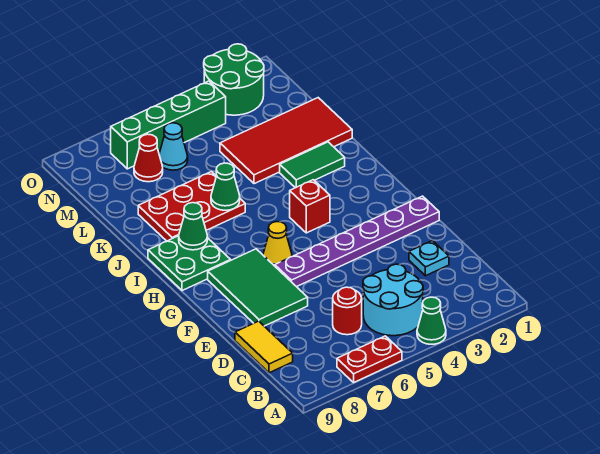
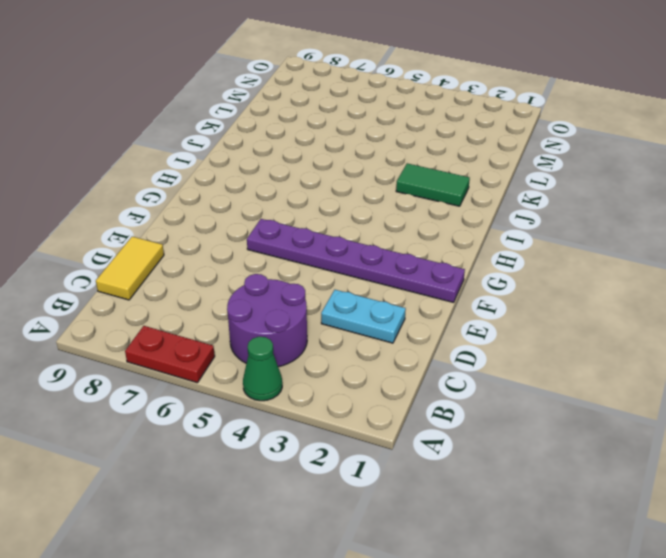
purple round brick B4:C5 level 1 -> cyan round brick B4:C5 level 1
cyan plate D2:D3 level 1 -> cyan plate D2 level 1
none -> red round brick C6 level 1
none -> green tile E7:G8 level 1
none -> yellow cone G6 level 1

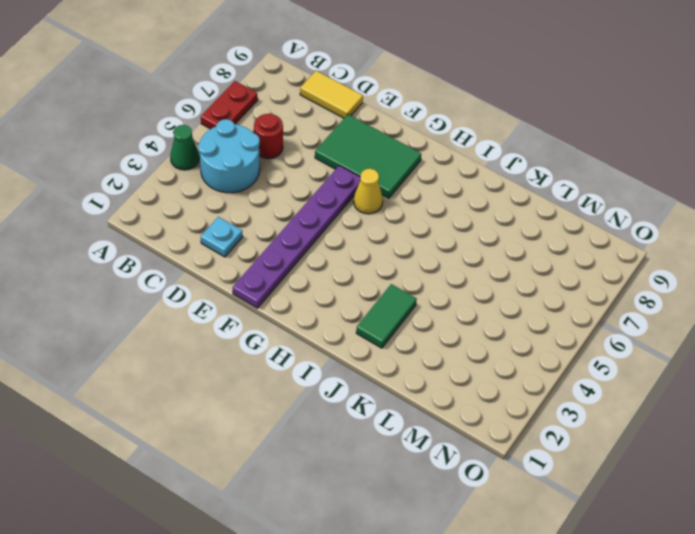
none -> red brick H4 level 1
none -> green plate H8:I9 level 1
none -> red plate J6:K8 level 1

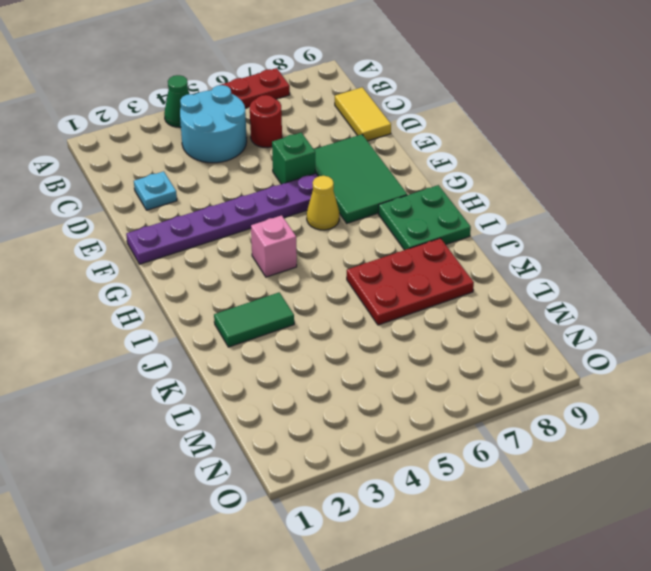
green brick E6 level 1 -> none
pink brick H4 level 1 -> red brick H4 level 1
none -> red tile K1:L4 level 1
none -> cyan cone M6 level 1
none -> red cone M7 level 1

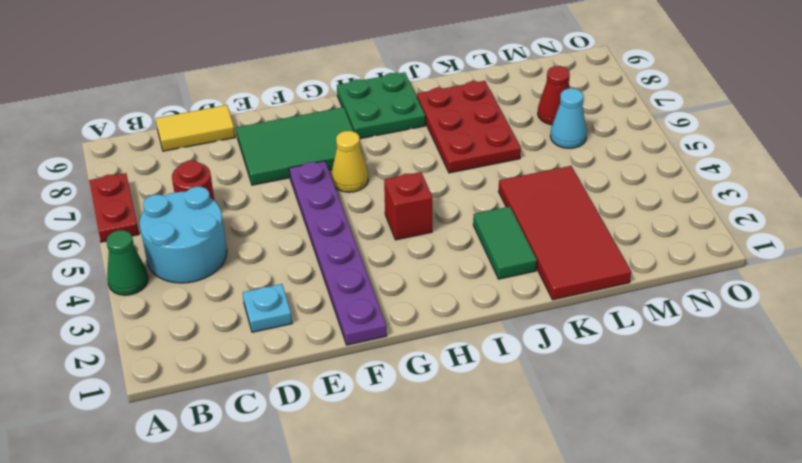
none -> green round brick N2:O3 level 1
none -> green brick N4:N7 level 1
none -> green cone I8 level 2

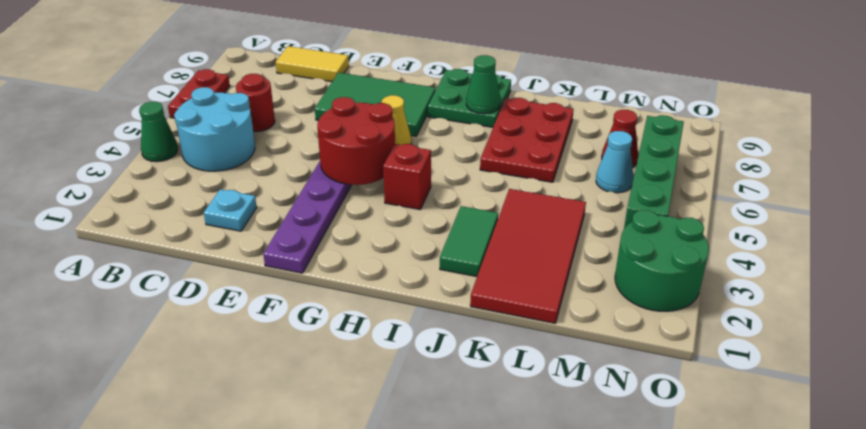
red round brick F4:G5 level 2 -> none
none -> green cone J6 level 2

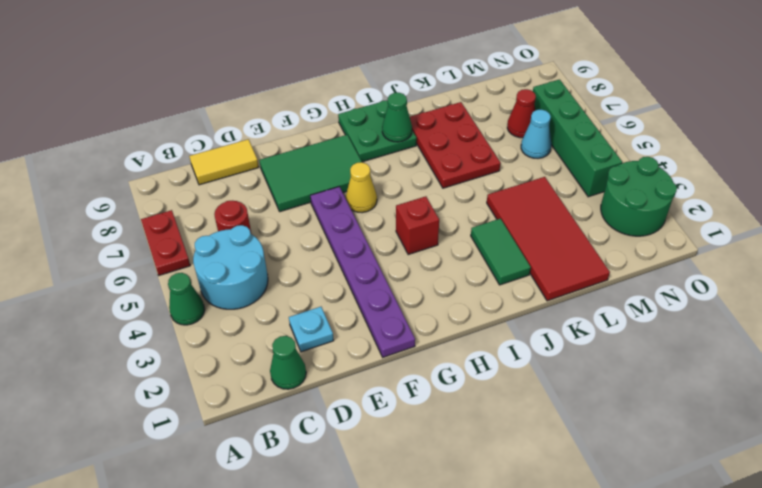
green cone C1 level 1 -> green cone J6 level 2

